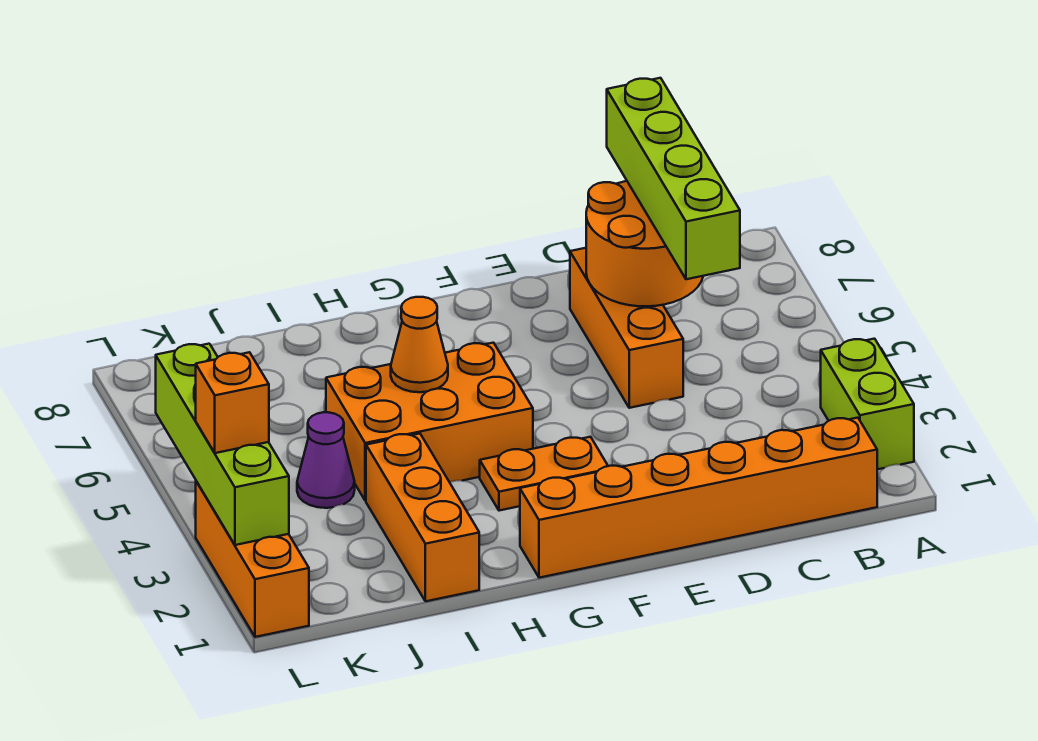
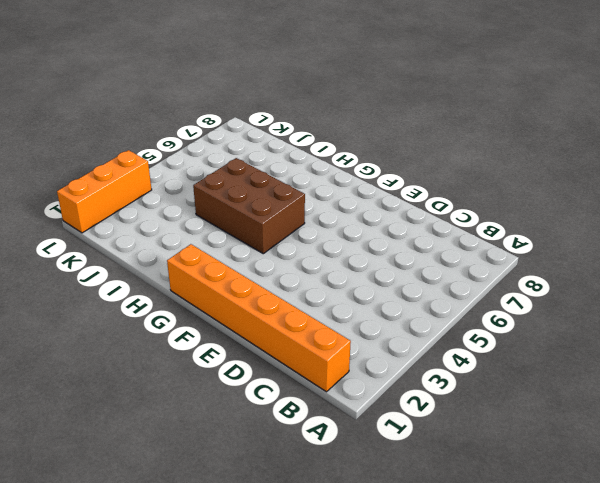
brown brick G4:I5 level 1 -> orange brick G4:I5 level 1
none -> lime brick A2:A3 level 1
none -> orange brick D5:D7 level 1
none -> orange plate F3:G3 level 1

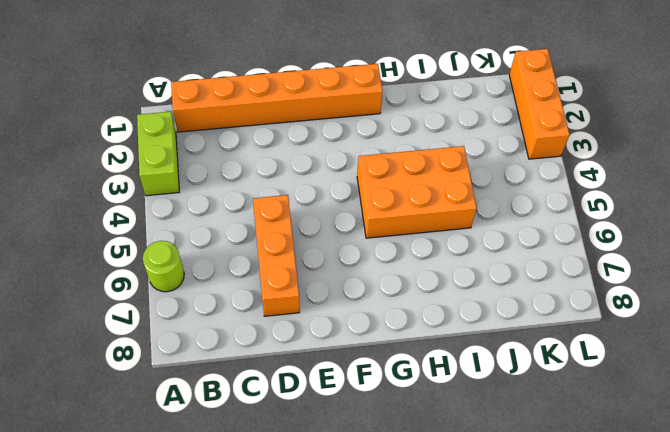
lime round brick A6 level 1 -> none
none -> orange plate F3:G3 level 1
none -> orange brick I1:I3 level 1
none -> purple cone J4 level 1

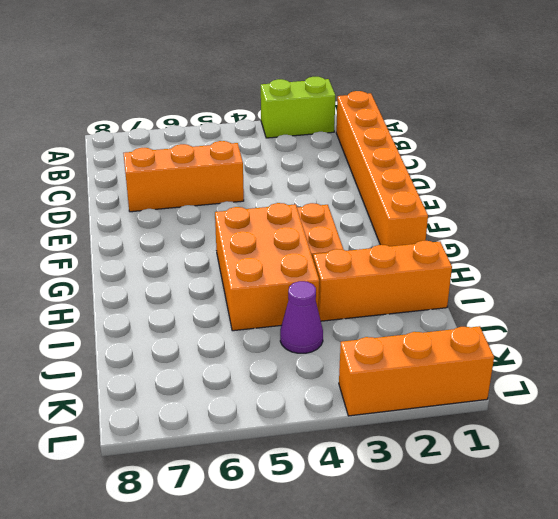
none -> orange round brick C6:D7 level 2
none -> orange cone H5 level 2
none -> lime brick L2:L5 level 2

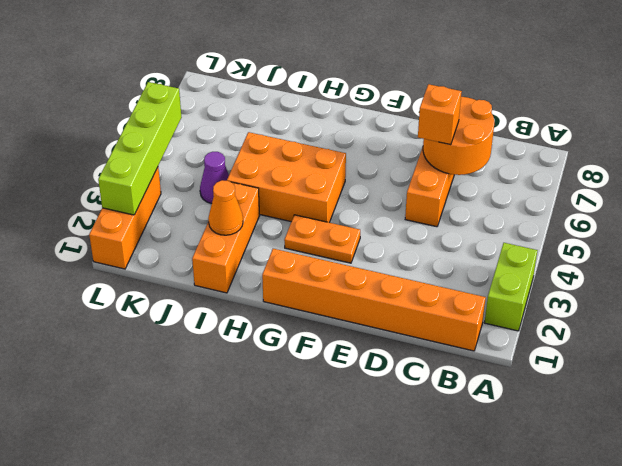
orange brick D6 level 3 -> orange brick L3 level 3
orange cone I2 level 2 -> orange cone H5 level 2
none -> lime brick C5:C8 level 3

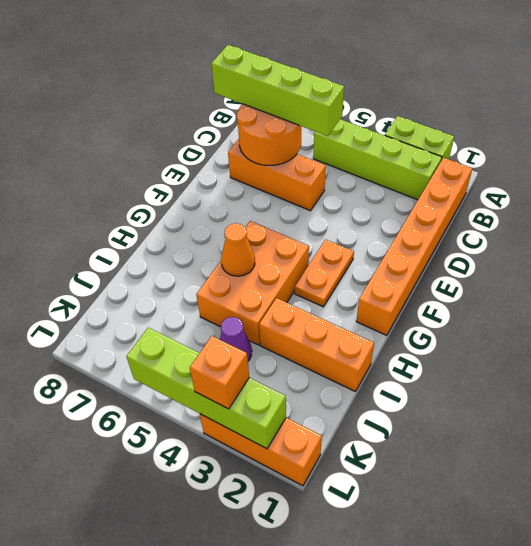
lime brick B2:B5 level 1 -> none

